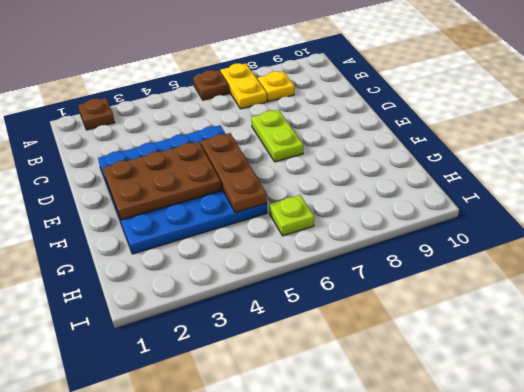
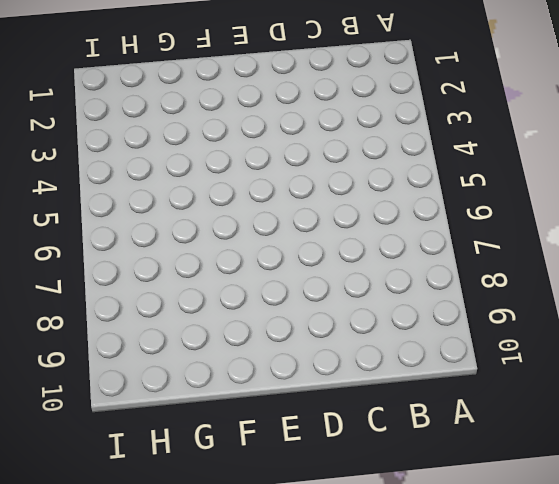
none -> brown plate A2 level 1
none -> brown plate A6 level 1

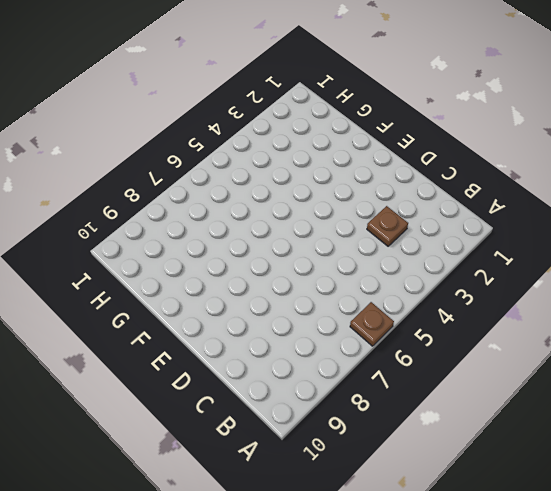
brown plate C3 level 1 -> brown plate A2 level 1
none -> yellow plate A7:B7 level 1
none -> yellow plate B8 level 1

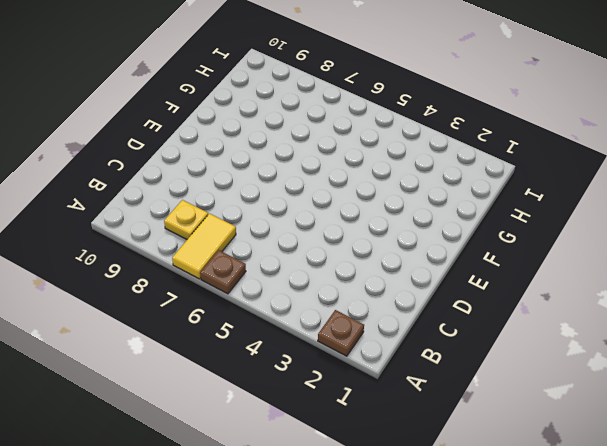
yellow tile A7:B7 level 1 -> yellow plate A7:B7 level 1
none -> blue plate D2:G5 level 1
none -> lime plate D7:E7 level 1

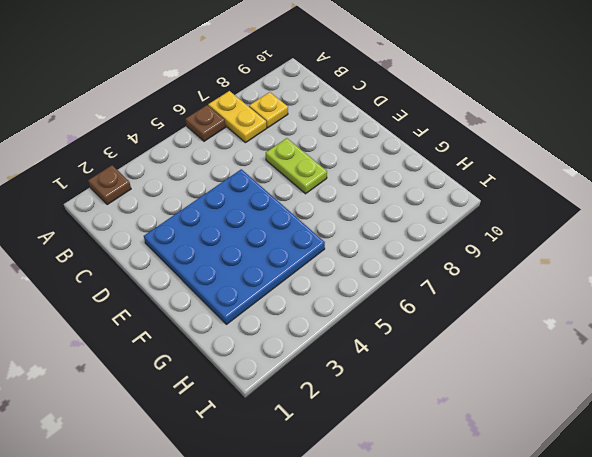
none -> lime plate H6 level 1
none -> brown plate E2:F4 level 2

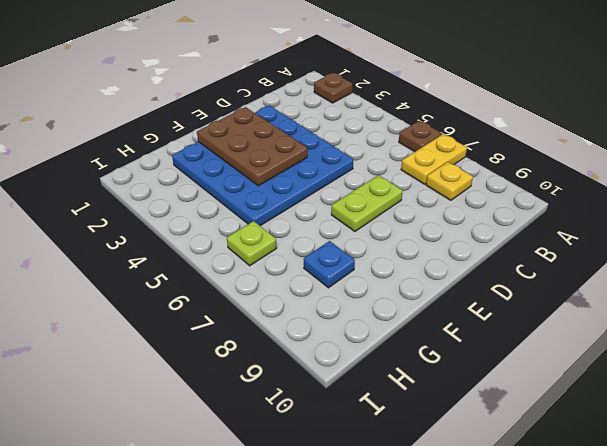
blue plate G8 level 1 -> none
none -> brown plate E5:G5 level 2

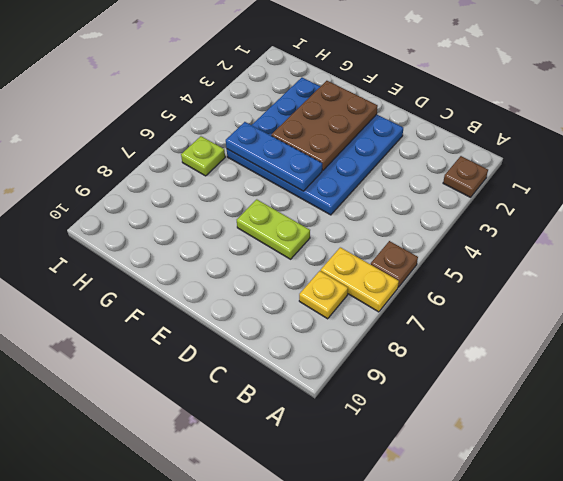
blue plate E5:G5 level 2 -> brown plate E5:G5 level 2

